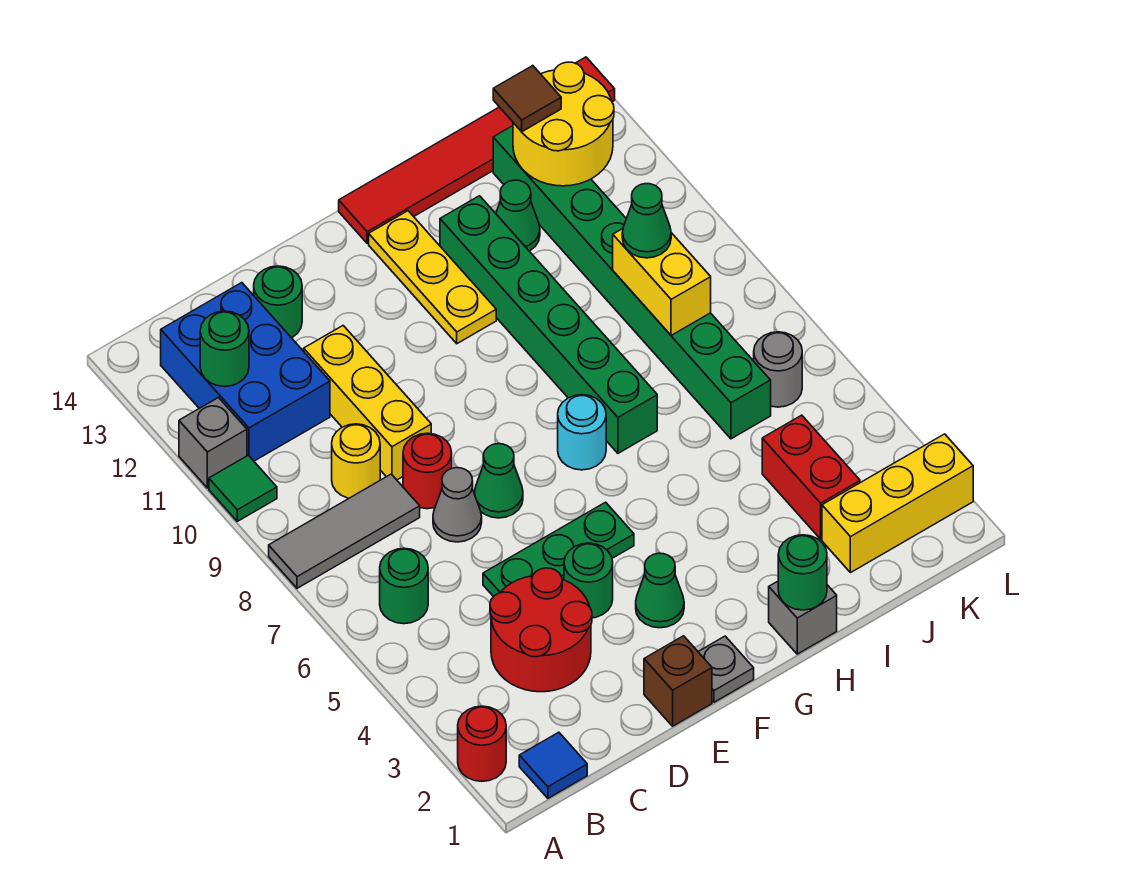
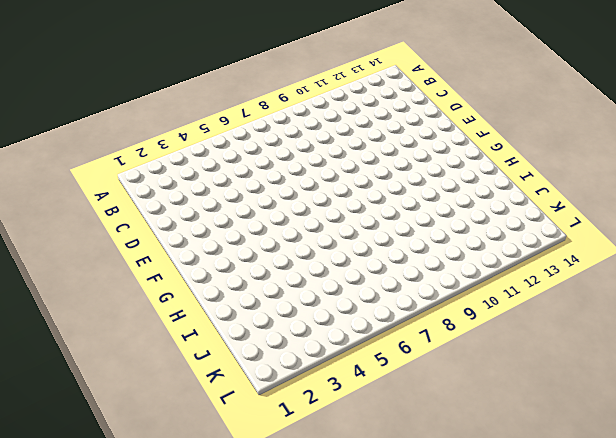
none -> red round brick A2 level 1
none -> grey tile A8:C8 level 1
none -> green tile A10 level 1
none -> grey brick A11 level 1

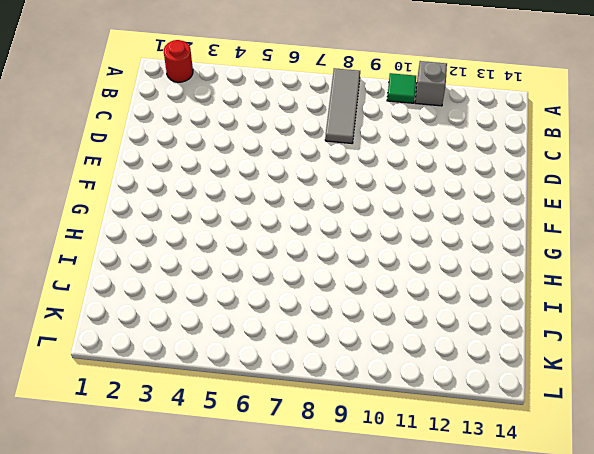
none -> blue tile B1 level 1
none -> green round brick B6 level 1
none -> blue brick B11:C13 level 1
none -> red round brick C3:D4 level 1

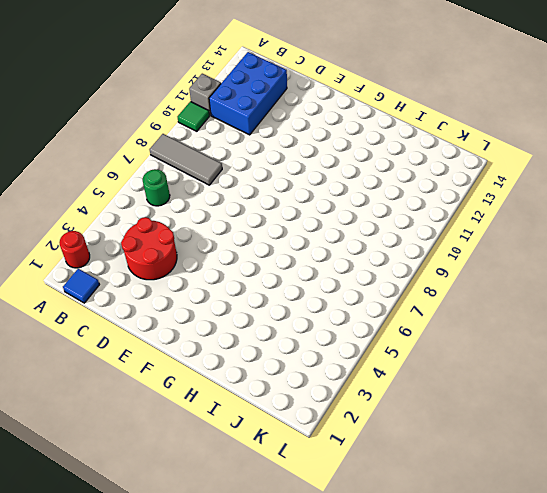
none -> yellow round brick C9 level 1
none -> green plate D5:F5 level 1
none -> grey cone D7 level 1
none -> red round brick D8 level 1

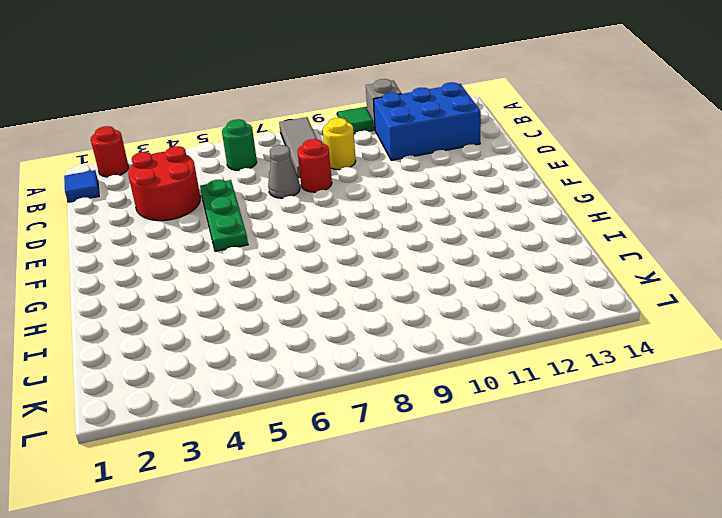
none -> yellow brick D9:D11 level 1
none -> green round brick D13 level 1
none -> brown brick E1 level 1
none -> green round brick E4 level 1

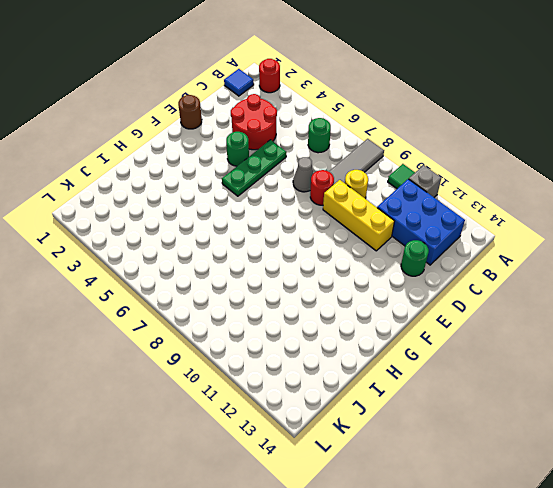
brown round brick E1 level 1 -> brown brick E1 level 1
none -> green cone E7 level 1
none -> grey plate F1 level 1
none -> green cone F3 level 1
none -> cyan round brick G7 level 1

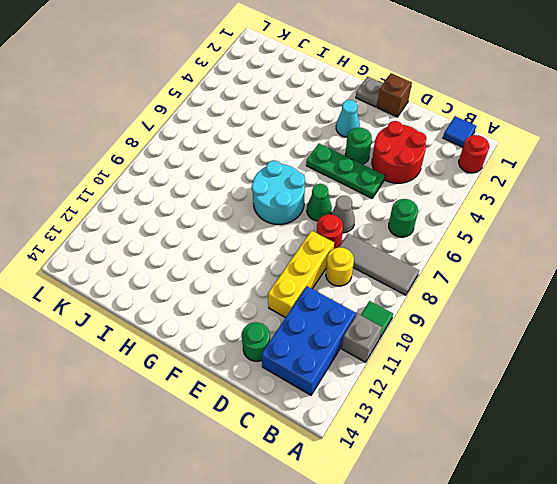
cyan cone F3 level 1 -> green cone F3 level 1
cyan round brick F7:G8 level 1 -> cyan round brick G7 level 1
none -> yellow plate G11:G13 level 1
none -> red tile G14:L14 level 1
none -> grey brick H1 level 1
none -> green brick H7:H12 level 1

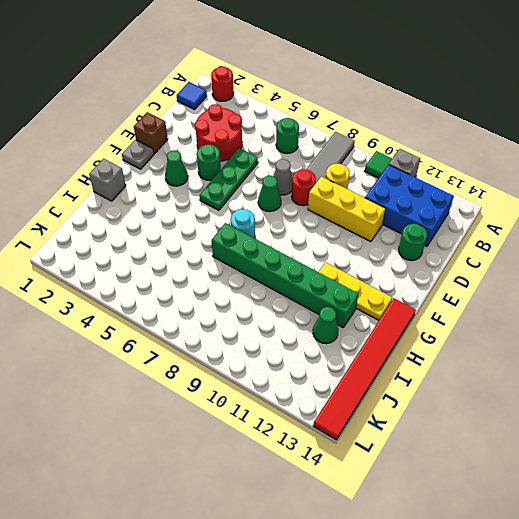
none -> yellow brick J2:L2 level 1
none -> red brick J3:J4 level 1
none -> green brick J6:J13 level 1
none -> grey round brick K6 level 1

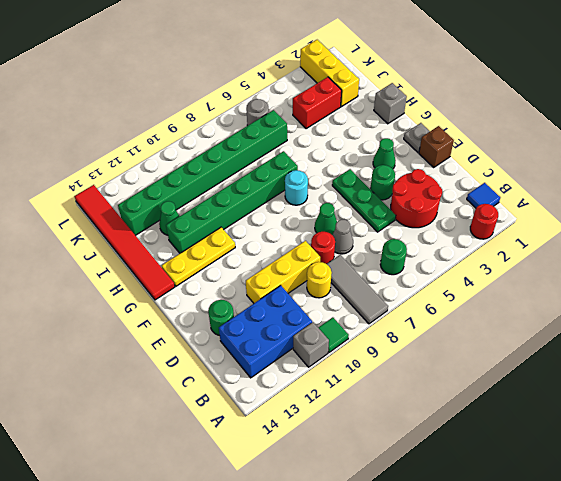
none -> green round brick B12 level 2
none -> green round brick H1 level 2
none -> yellow brick J8:J9 level 2
none -> yellow round brick J12:K13 level 2

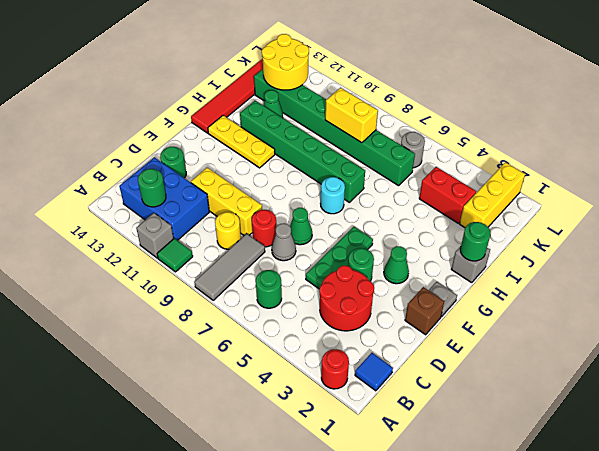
none -> green cone J9 level 3
none -> brown tile J13 level 3

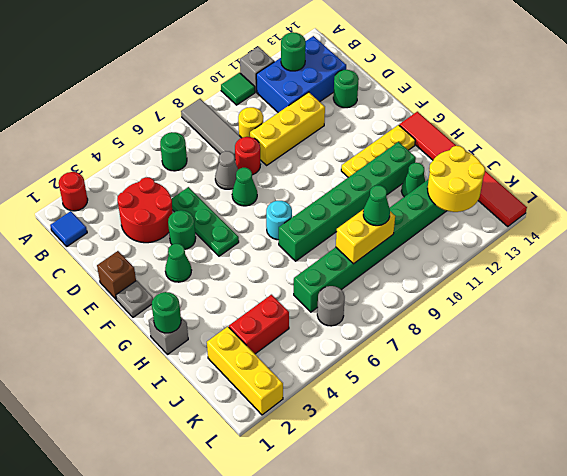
none -> brown tile J13 level 3

